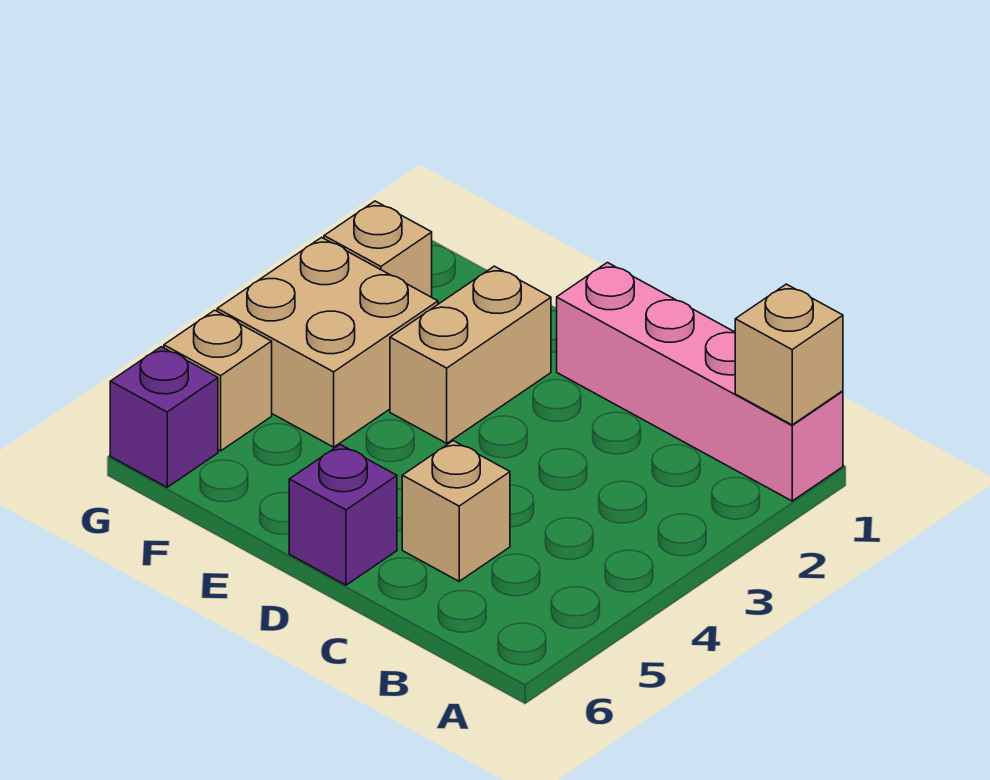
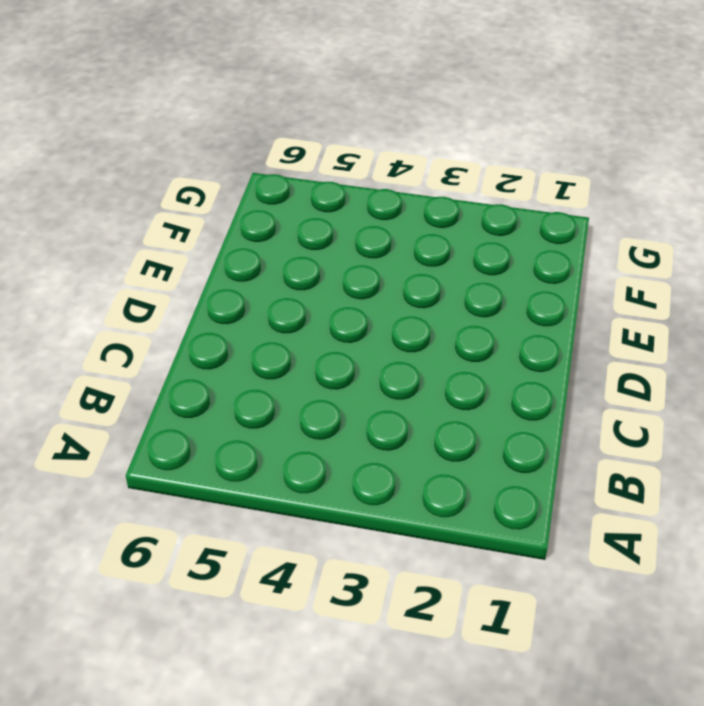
none -> pink brick A1:D1 level 1
none -> tan brick C5 level 1

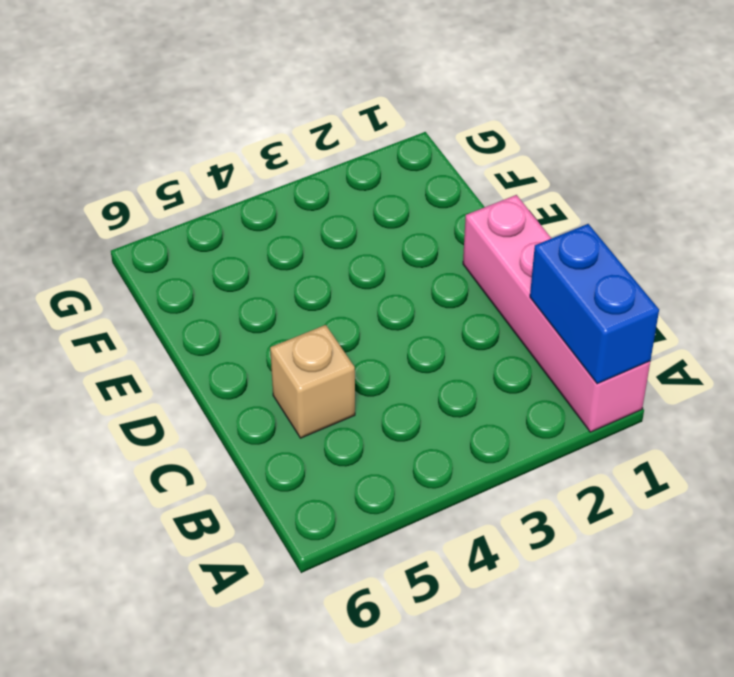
blue brick A1:B1 level 2 -> tan brick A1 level 2
none -> purple brick D6 level 1
none -> tan brick E2:E3 level 1

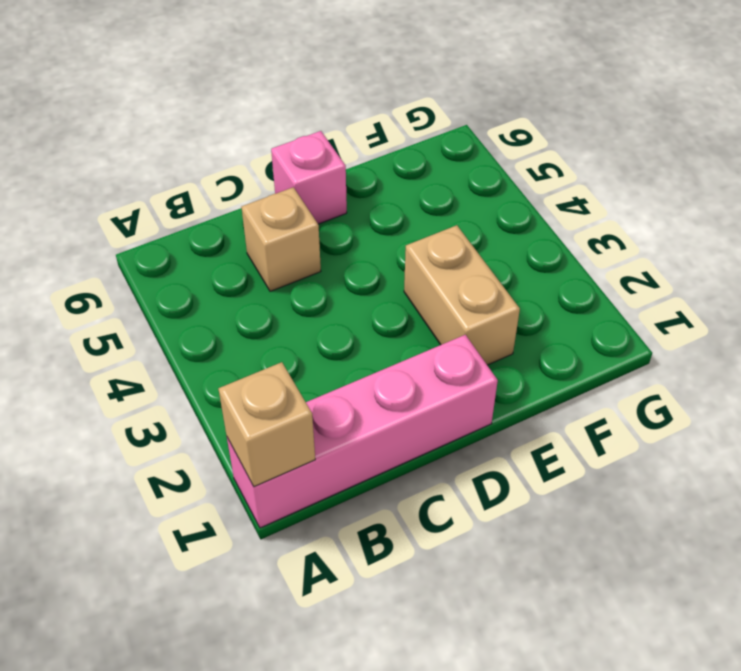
pink brick D6 level 1 -> purple brick D6 level 1
none -> tan brick F3:G4 level 1
none -> tan brick G2 level 1

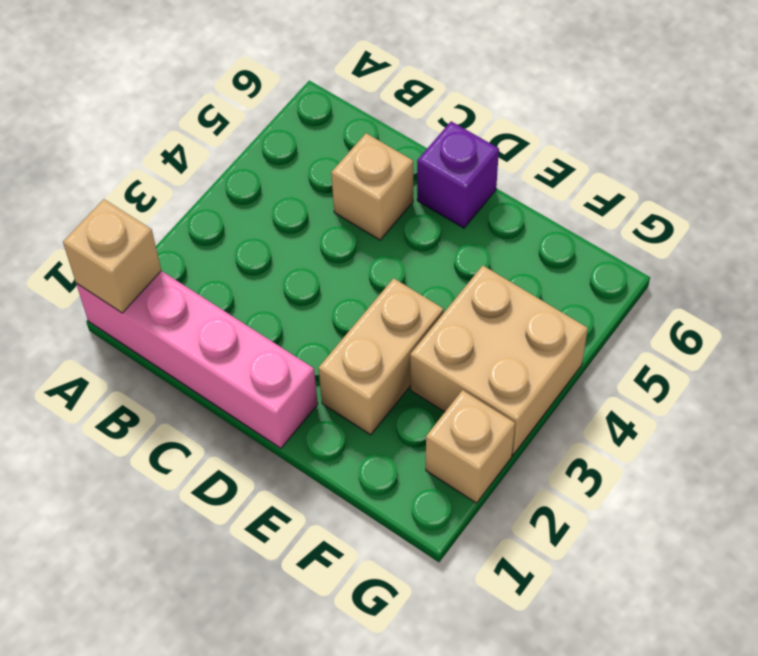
none -> tan brick G5 level 1
none -> purple brick G6 level 1

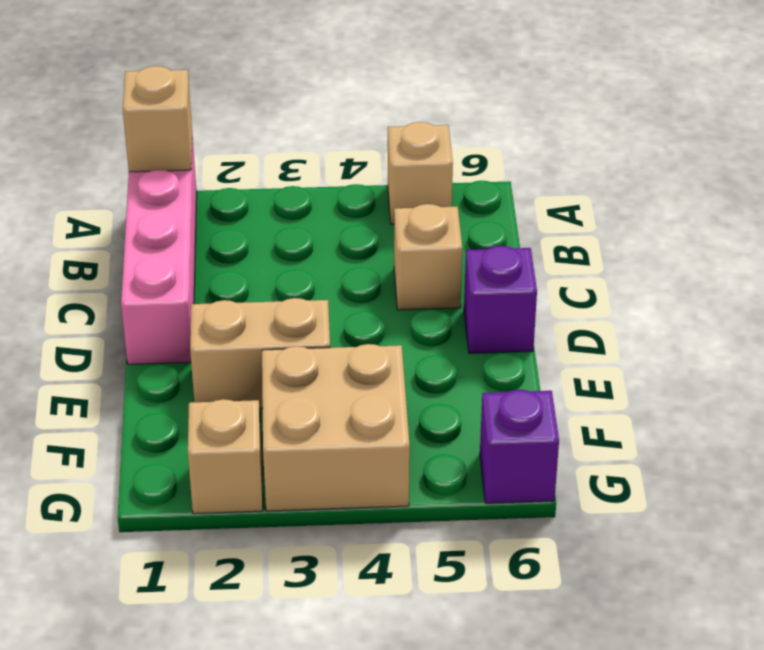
tan brick A5 level 1 -> tan brick G5 level 1

